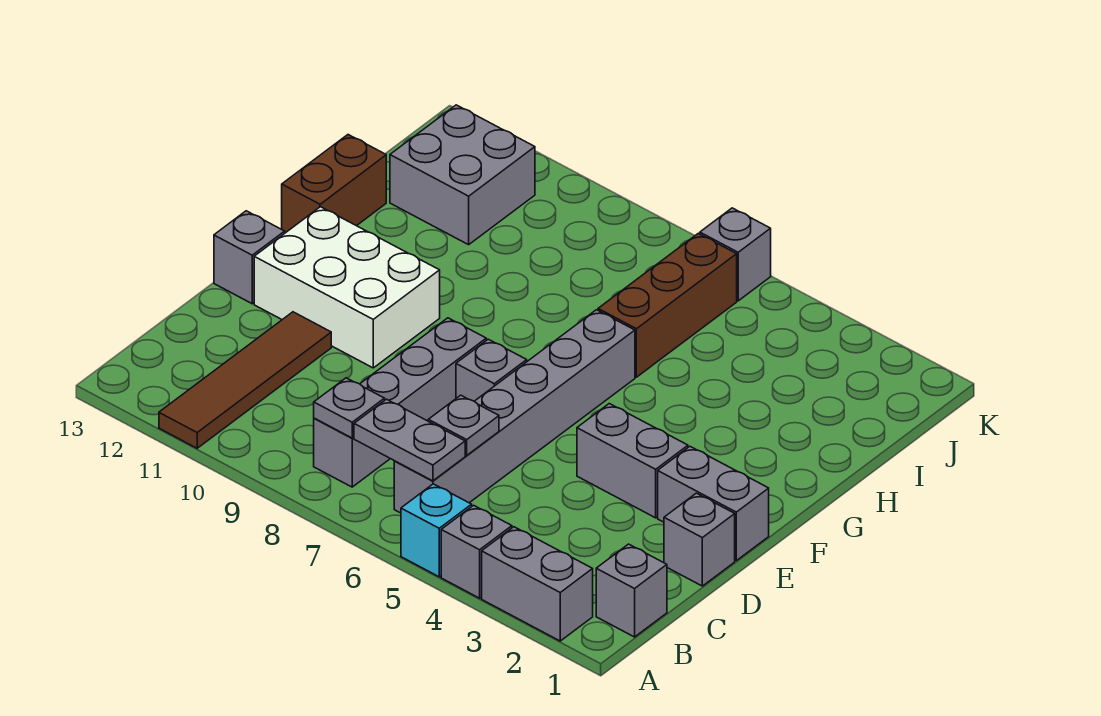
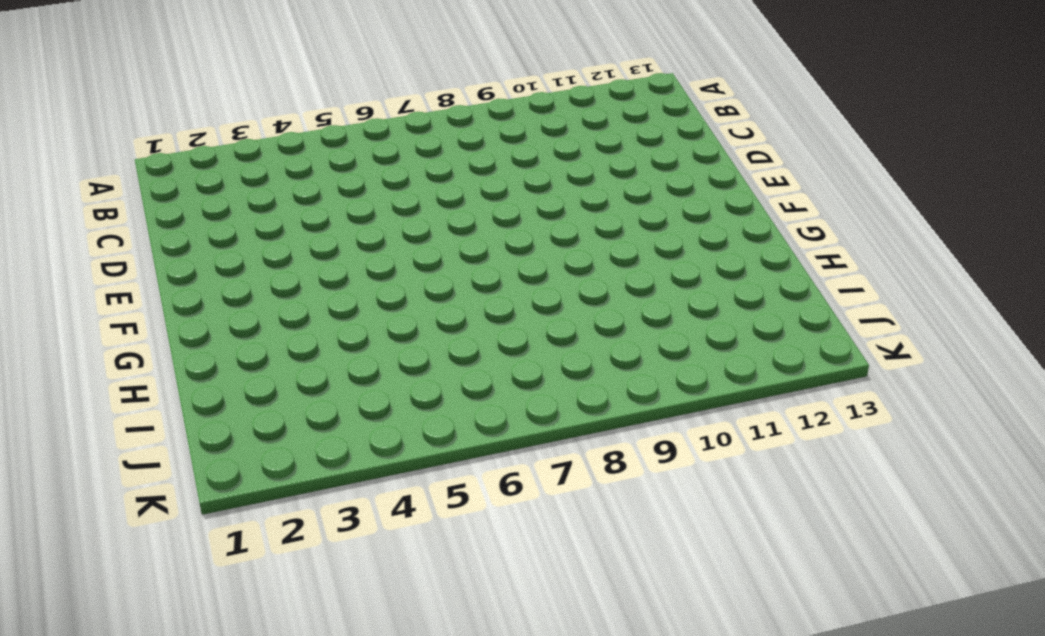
none -> grey brick A2:A3 level 1
none -> grey brick A4 level 1
none -> cyan brick A5 level 1

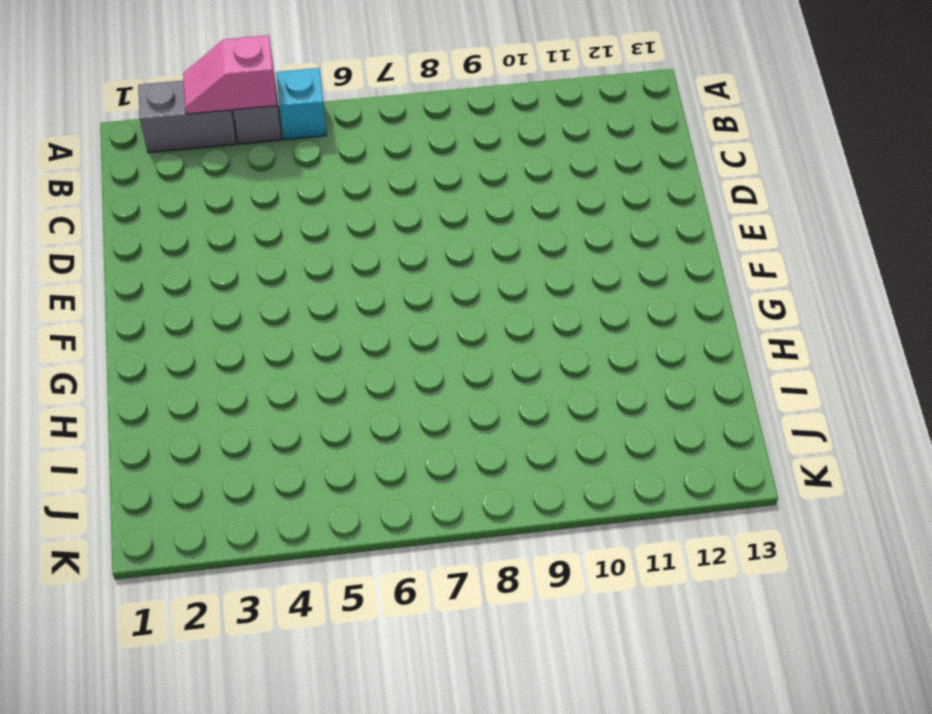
pink slope A3:A4 level 2 top 4 -> none
none -> brown tile A11:D11 level 1
none -> grey brick B1 level 1
none -> grey brick B6:G6 level 1

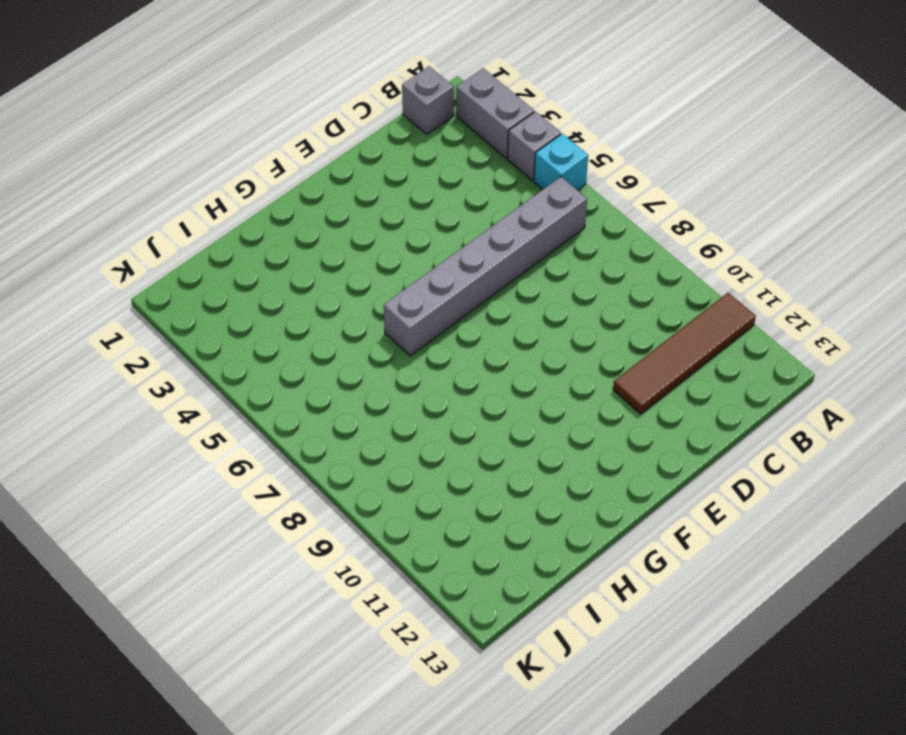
none -> grey brick B8:E8 level 1
none -> grey brick D1 level 1
none -> grey brick E1:E2 level 1

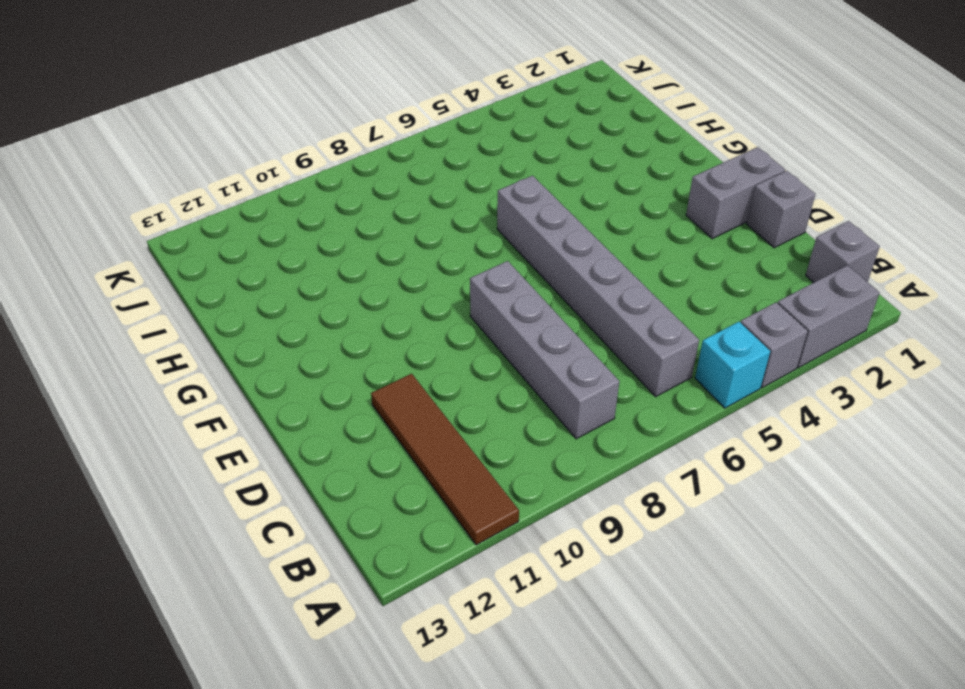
none -> grey brick E3:E4 level 1
none -> grey brick E7 level 1
none -> white brick E10:F12 level 1

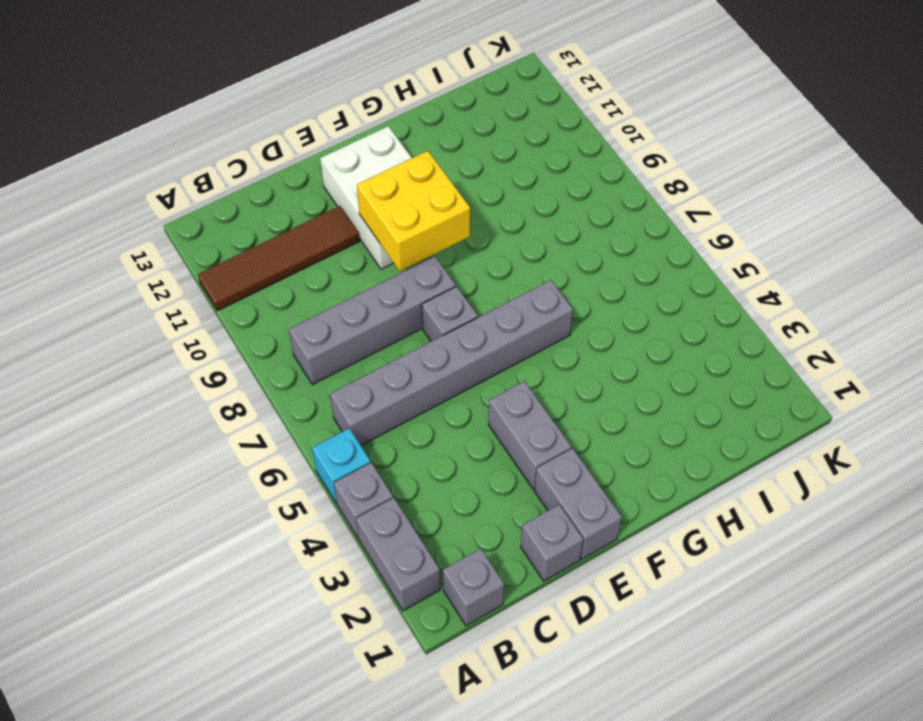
yellow brick E9:F10 level 2 -> none
none -> grey brick E13 level 1
none -> brown brick G13:H13 level 1
none -> brown brick H6:J6 level 1

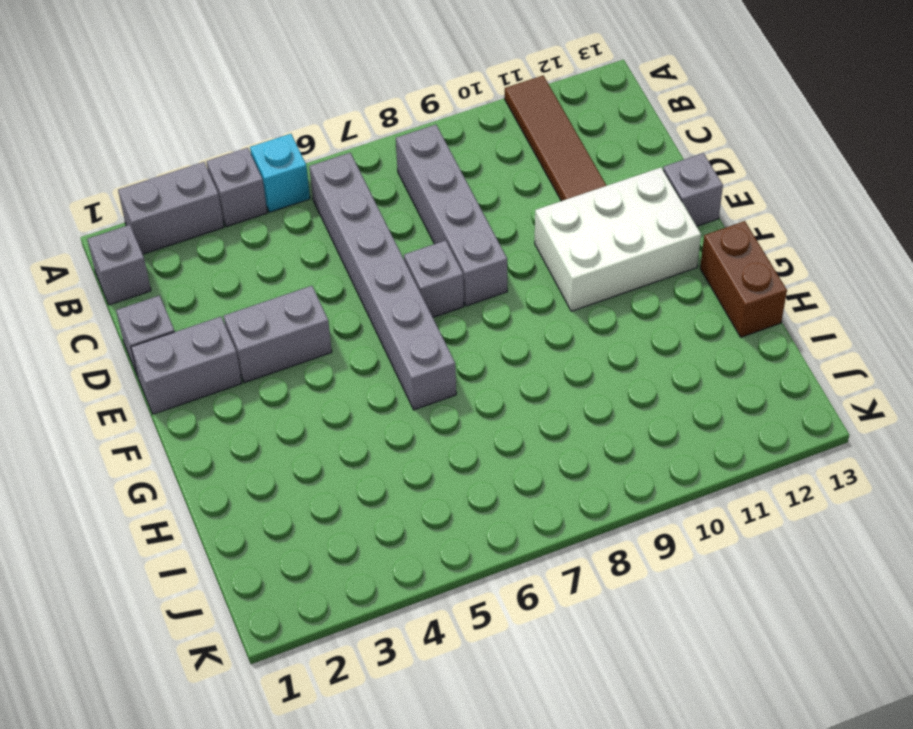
none -> brown brick H6:J6 level 1
none -> grey brick I11:J12 level 1
none -> grey brick K6 level 1

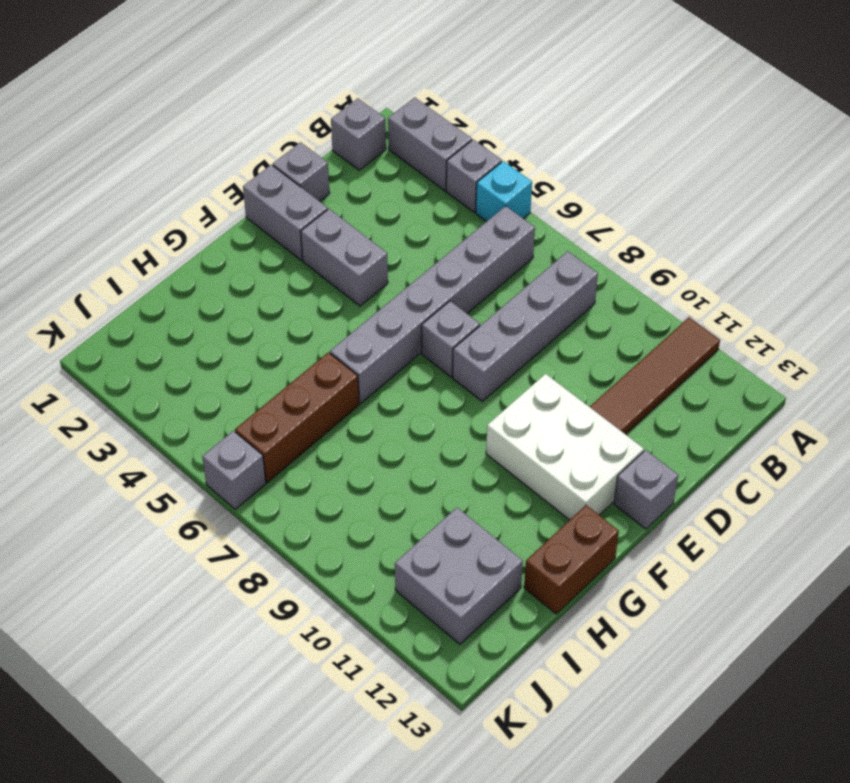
none -> grey plate B6:B7 level 2
none -> grey plate B8 level 2
none -> grey plate C6 level 2

